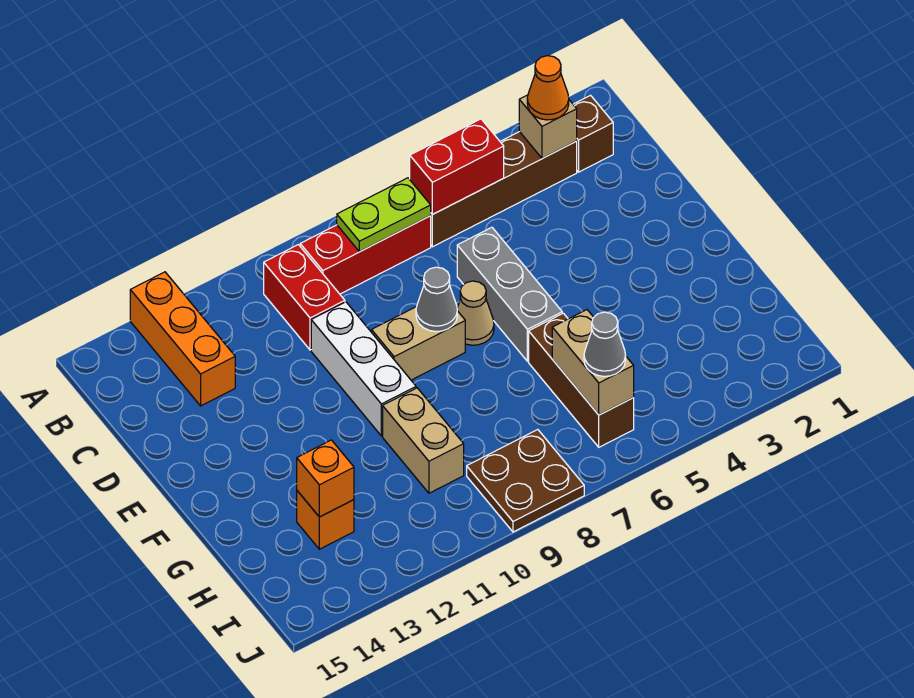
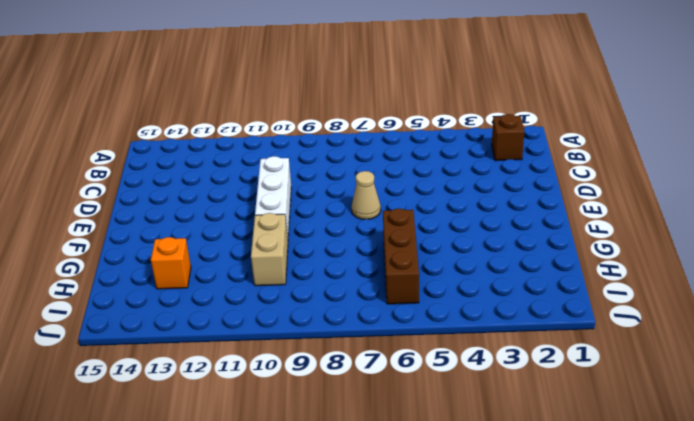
none -> orange brick A13:C13 level 1
none -> brown brick B3:B6 level 1
none -> red brick B7:B9 level 1

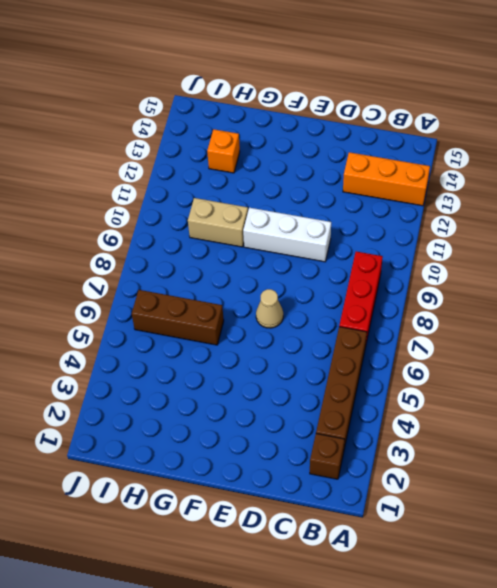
none -> red brick B10:C10 level 1
none -> grey brick D6:F6 level 1
none -> tan brick E8:E9 level 1

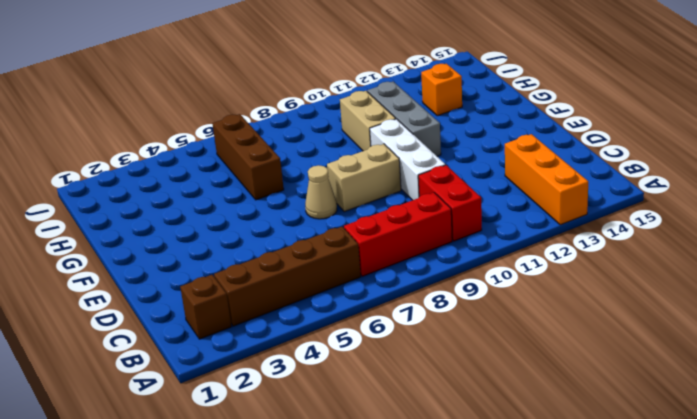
grey brick F11:H11 level 1 -> grey brick D6:F6 level 1
none -> brown plate I8:J9 level 1
none -> tan brick B3 level 2
none -> red brick B5:B6 level 2

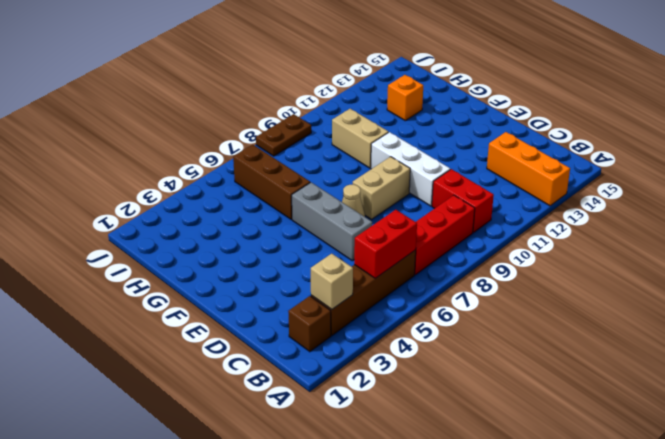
brown plate J8:J9 level 1 -> brown plate I8:J9 level 1
none -> lime plate B7:B8 level 2
none -> grey cone E8 level 2
none -> tan brick H6:I6 level 2

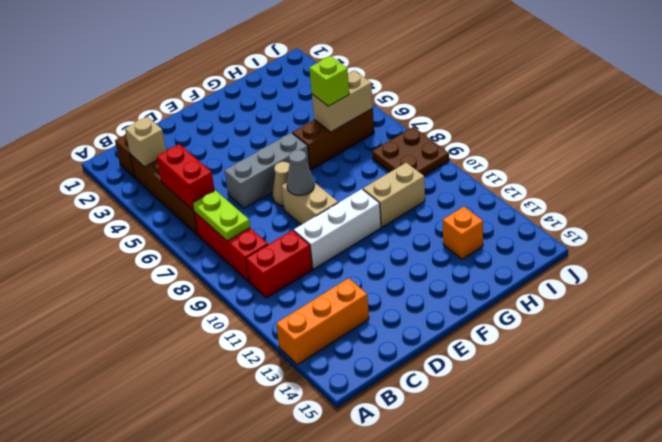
lime brick H6 level 3 -> none
none -> orange brick H13 level 2
none -> orange cone B3 level 3
none -> grey cone I6 level 3

